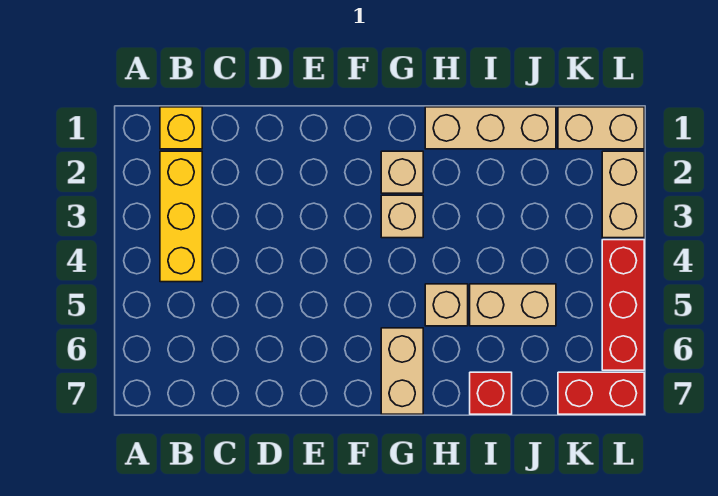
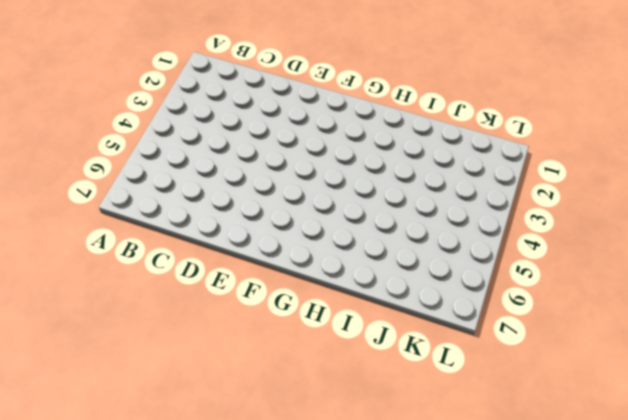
none -> yellow brick B1 level 1
none -> yellow brick B2:B4 level 1
none -> tan brick G2 level 1

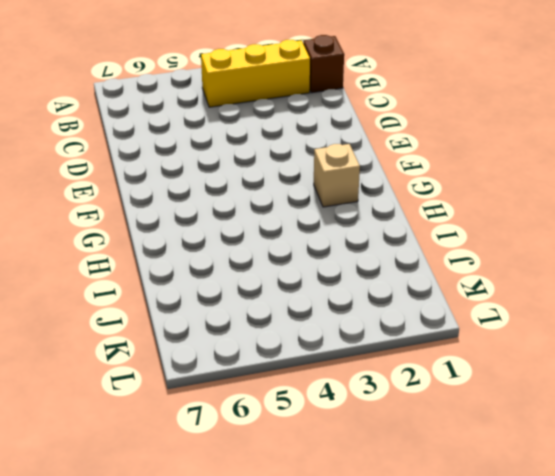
brown brick B1 level 1 -> yellow brick B1 level 1
none -> tan brick G3 level 1
none -> tan brick G6:G7 level 1
none -> tan brick H1:J1 level 1

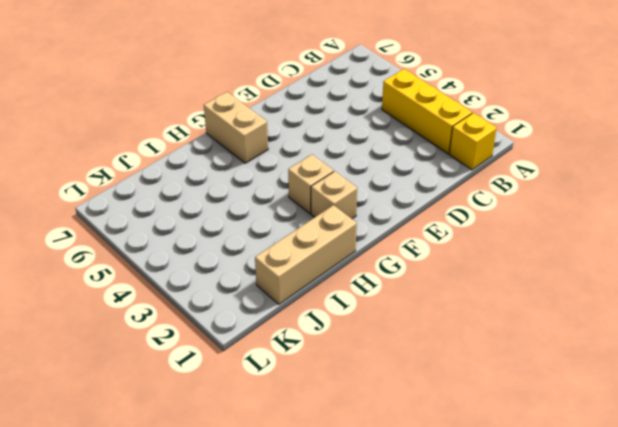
none -> tan brick H5 level 1
none -> tan brick I5:J5 level 1
none -> red brick I7 level 1

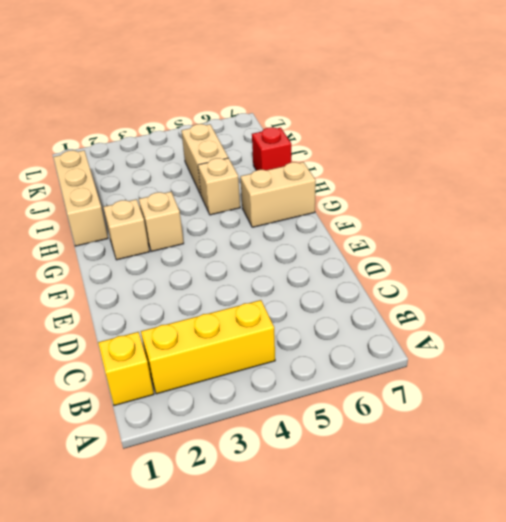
none -> tan brick K1:L1 level 1
none -> red brick K7:L7 level 1
none -> tan brick L2:L3 level 1

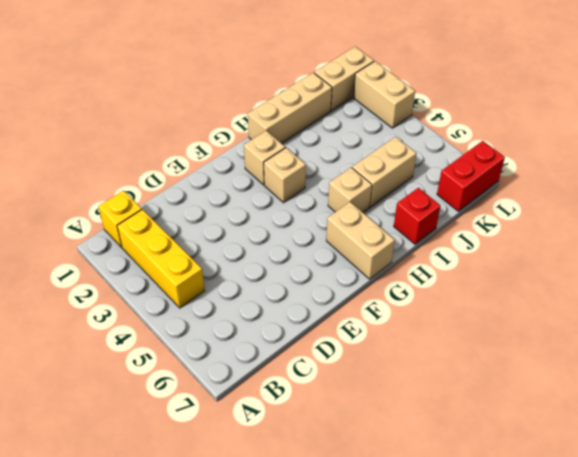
none -> red brick L4:L6 level 1

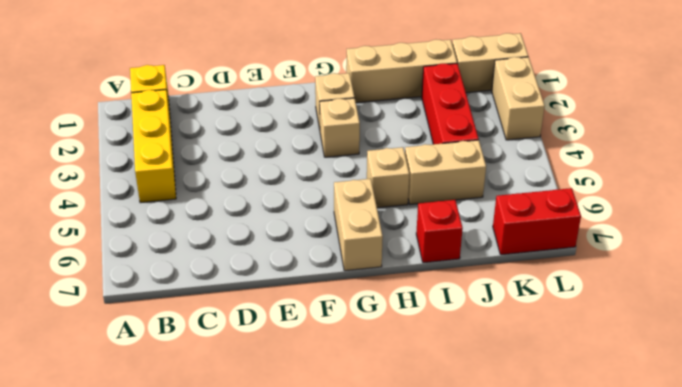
red brick J2:J4 level 1 -> red brick L4:L6 level 1

